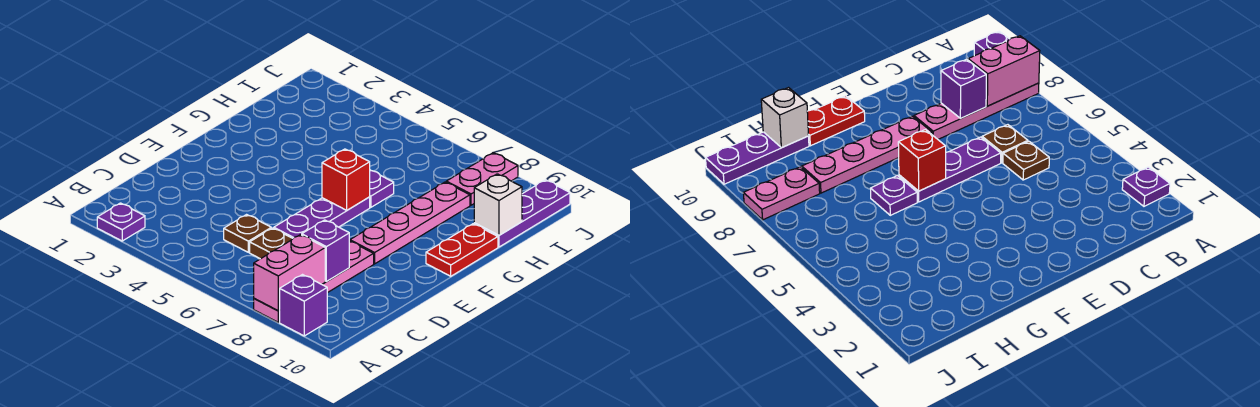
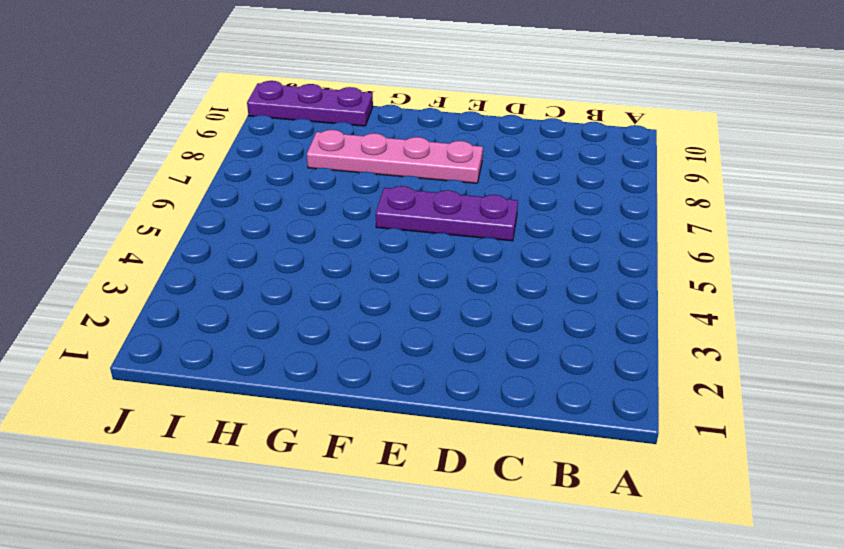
none -> purple plate A2 level 1
none -> pink plate A8:D8 level 1
none -> purple brick A9 level 1

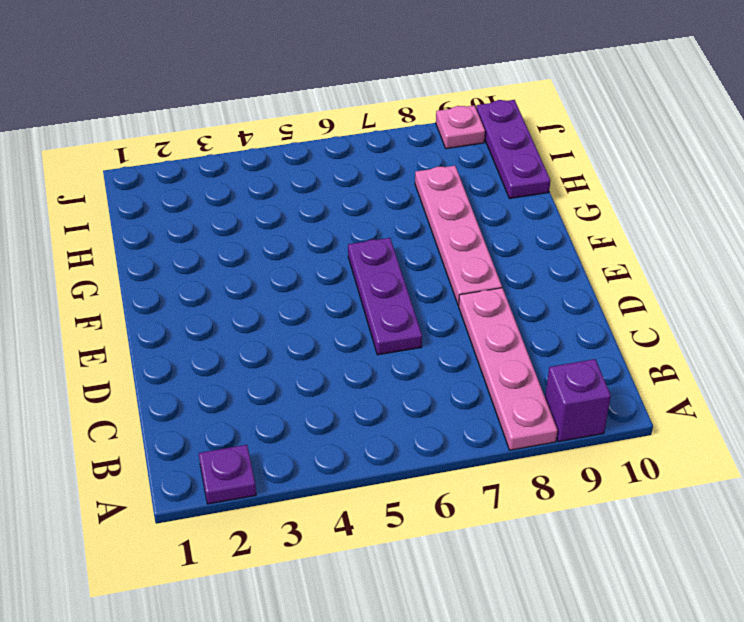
pink plate J9 level 1 -> none
none -> brown plate C5 level 1
none -> brown plate C6 level 1
none -> red plate F10:G10 level 1

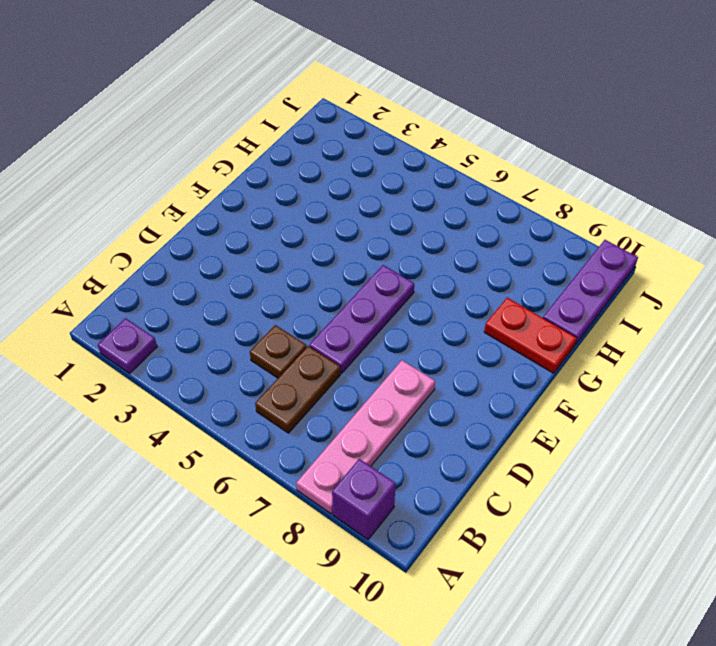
brown plate B6:C6 level 1 -> brown plate C6 level 1
red plate G9:G10 level 1 -> red plate F10:G10 level 1
none -> pink plate E8:H8 level 1
none -> purple plate G6 level 1
none -> pink plate I8:J8 level 1

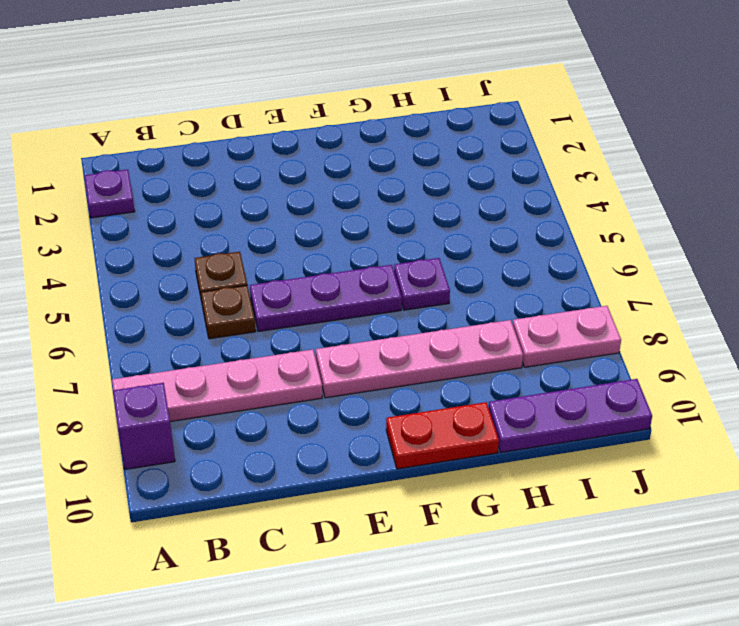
none -> pink brick A8:B8 level 2
none -> purple brick C8 level 2
none -> red brick F6 level 2

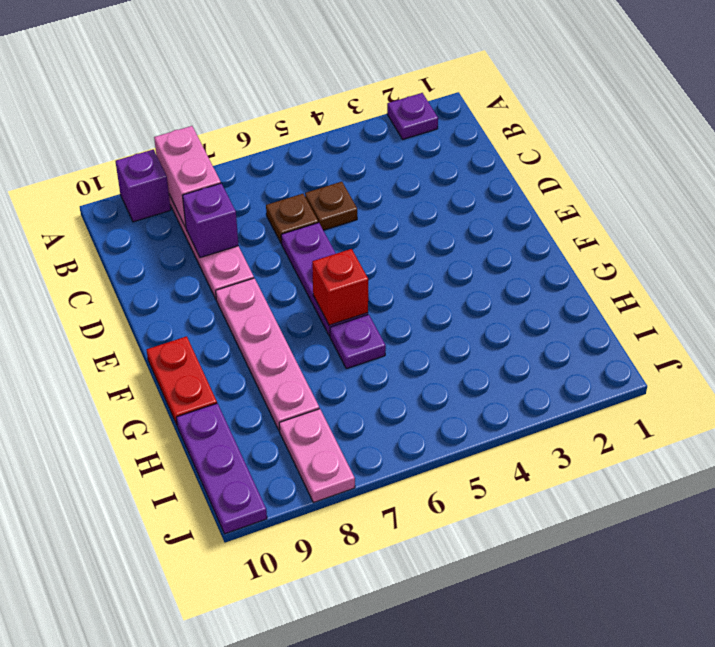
none -> white brick H10 level 2

